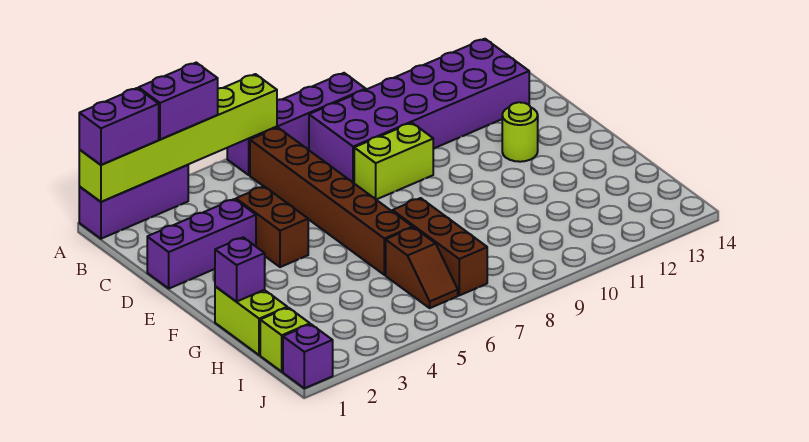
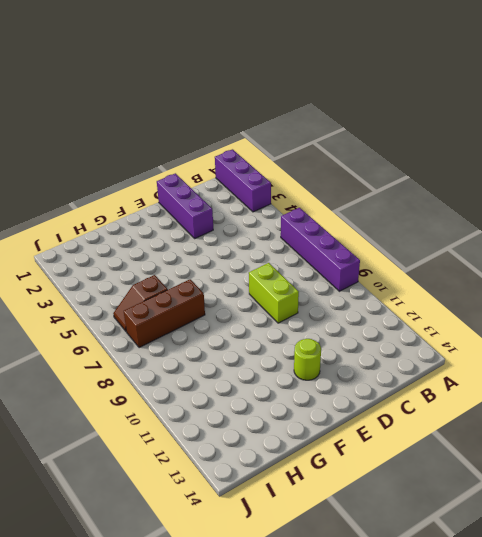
none -> brown brick B6:G6 level 1
none -> purple brick B8:C13 level 1
none -> brown brick D4:E4 level 1

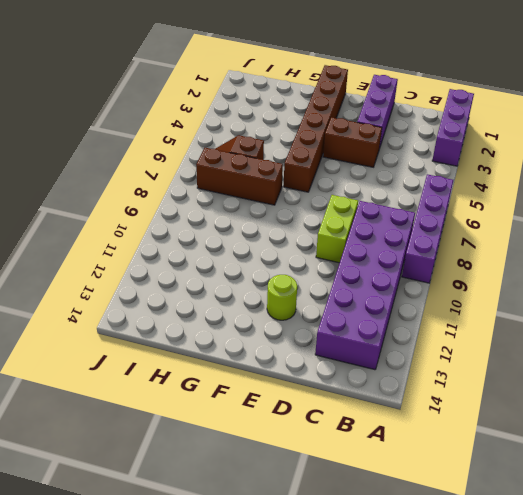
brown brick F1:F6 level 1 -> brown brick B6:G6 level 1
none -> lime brick G1:H1 level 1
none -> lime brick I1 level 1
none -> purple brick J1 level 1

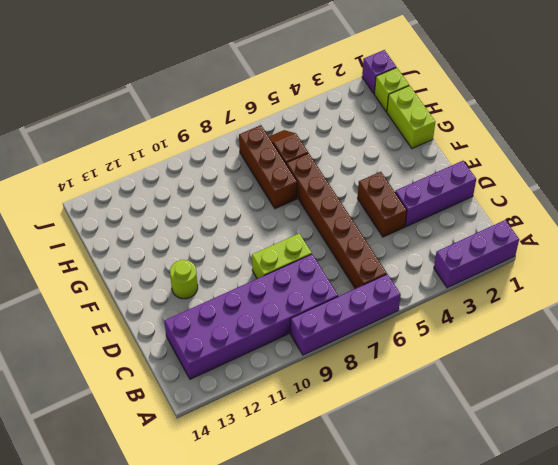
none -> lime brick A1:A6 level 2
none -> purple brick G1 level 2
none -> purple brick A1:A2 level 3

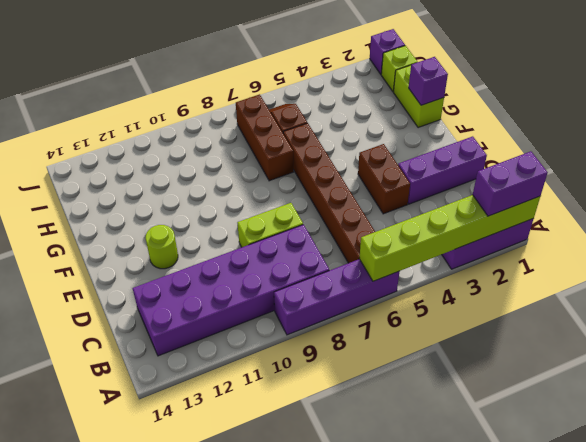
none -> purple brick A3:A4 level 3

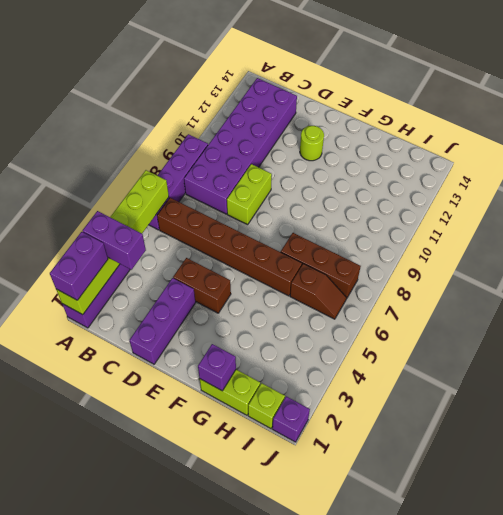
purple brick A3:B3 level 3 -> purple brick A3:A4 level 3

